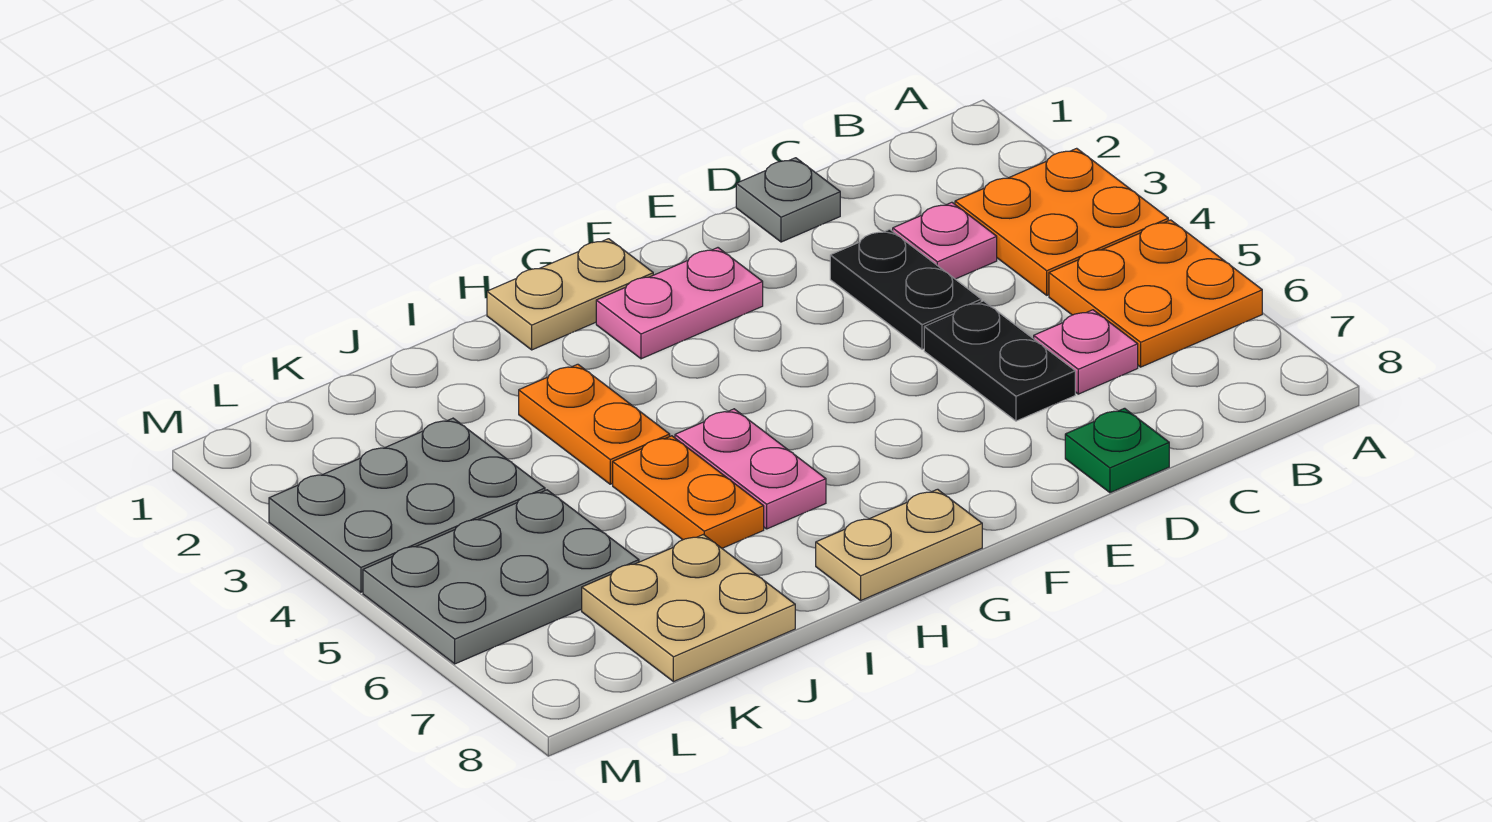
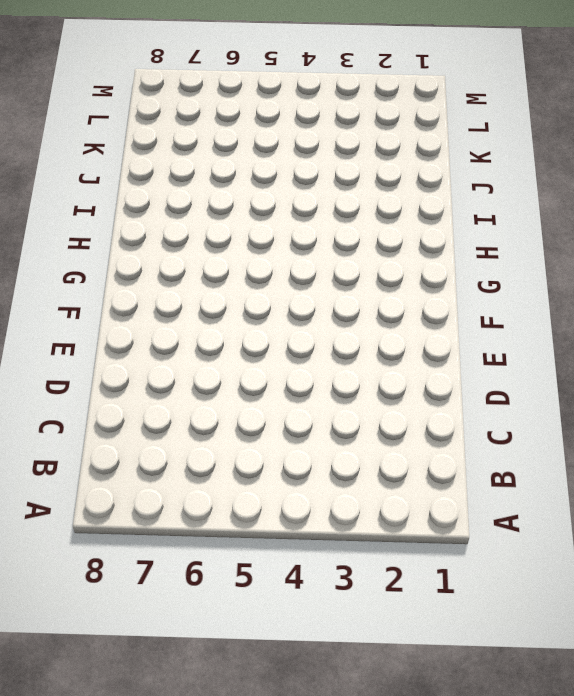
none -> orange plate A3:B4 level 1
none -> orange plate A5:B6 level 1
none -> pink plate C3 level 1

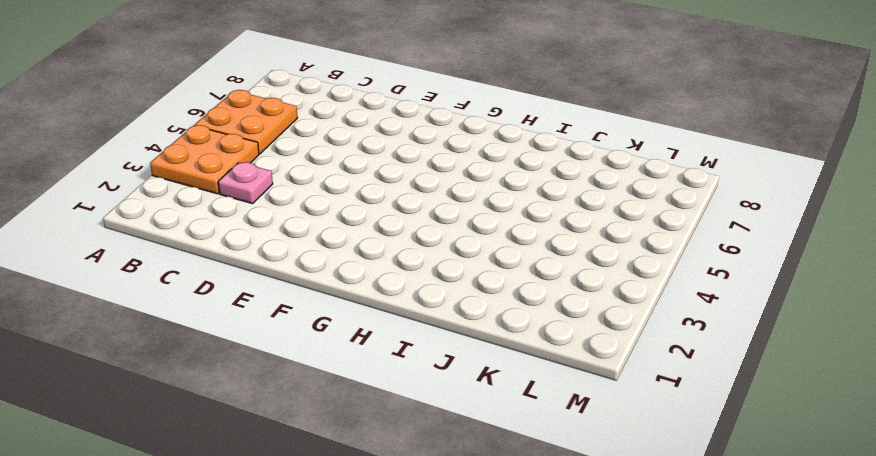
none -> pink plate C6 level 1
none -> grey plate D1 level 1
none -> black plate D3:D4 level 1

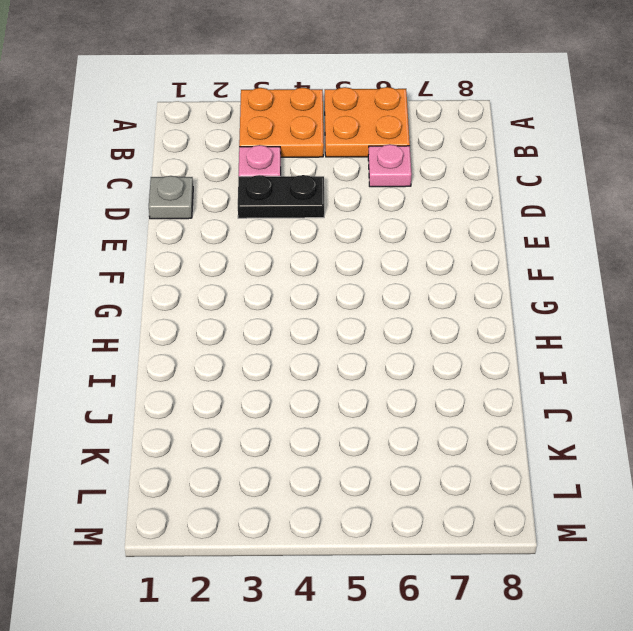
none -> black plate D5:D6 level 1
none -> green plate D8 level 1
none -> pink plate F2:G2 level 1

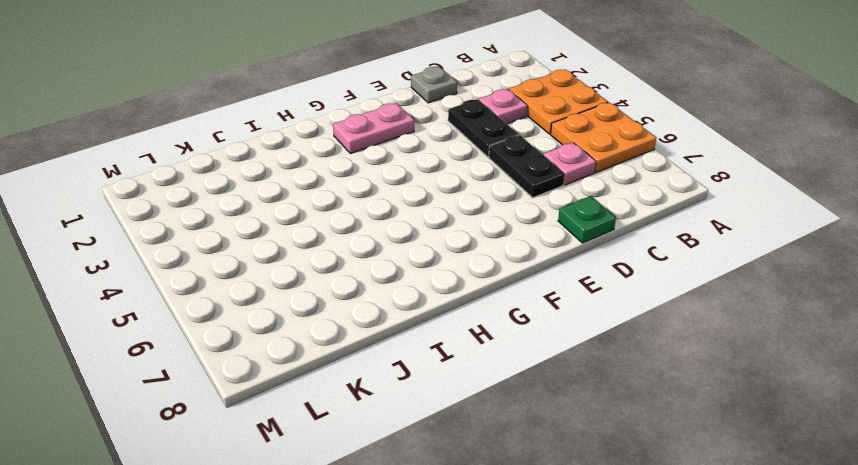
none -> tan plate G1:H1 level 1
none -> tan plate G8:H8 level 1
none -> pink plate H5:H6 level 1

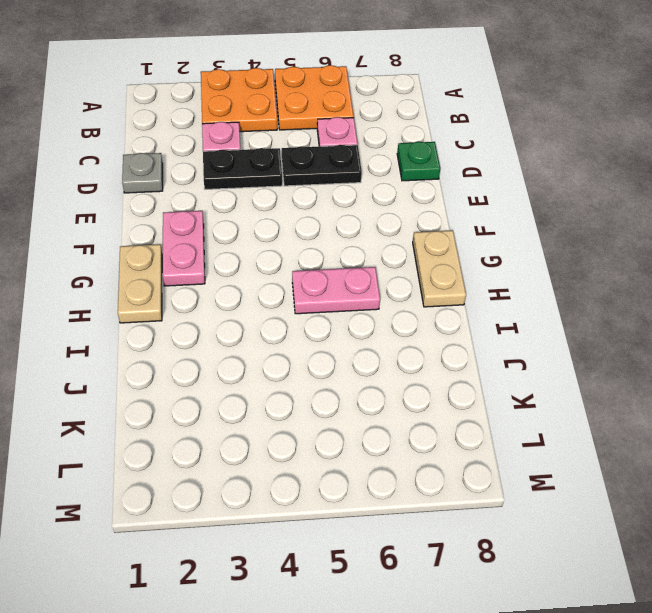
none -> orange plate I3:I4 level 1
none -> orange plate I5:I6 level 1
none -> tan plate J7:K8 level 1

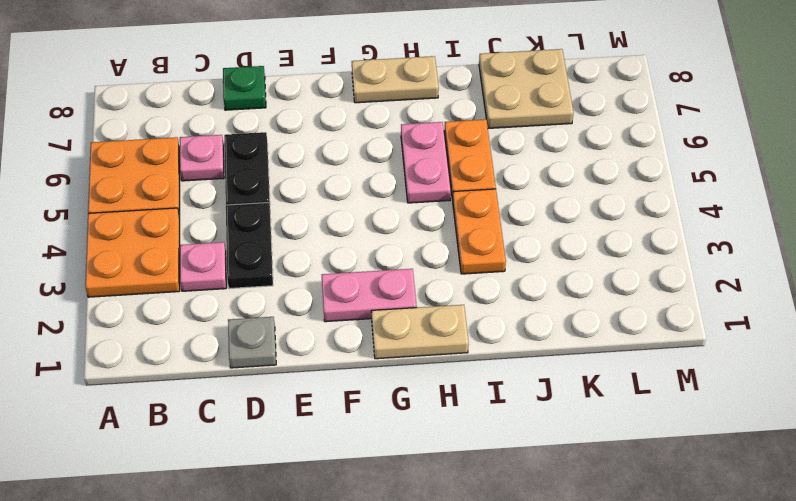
none -> grey plate K3:M4 level 1
none -> grey plate K5:M6 level 1

